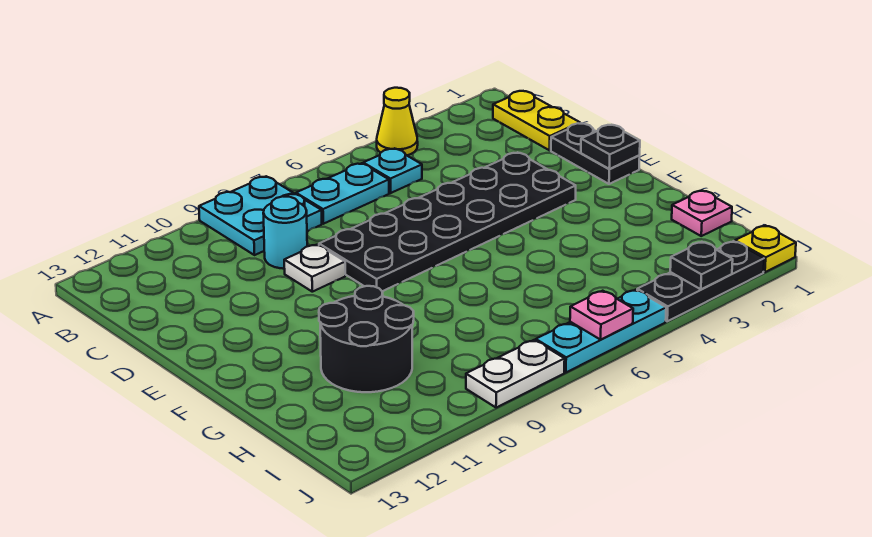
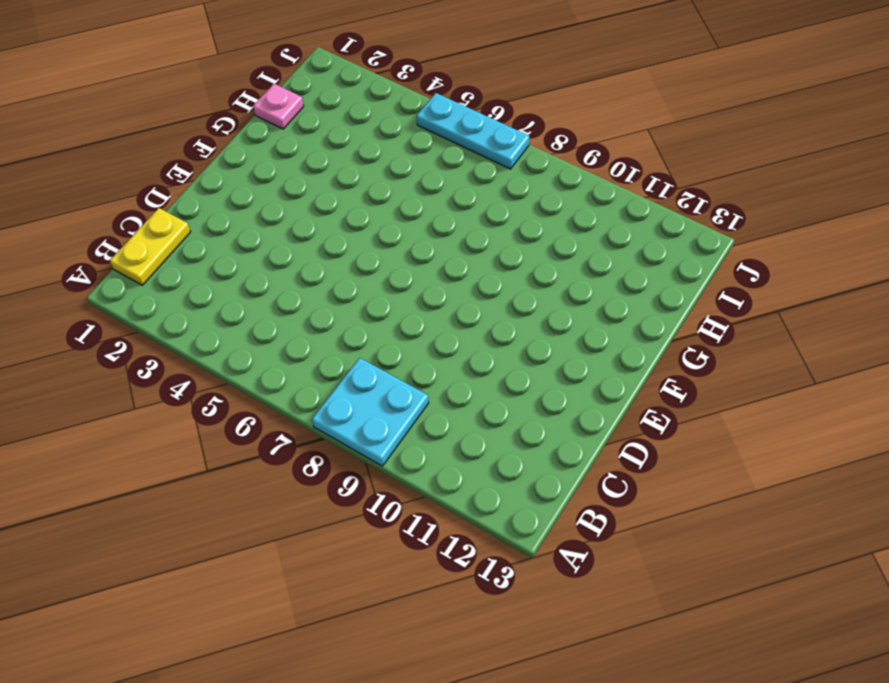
none -> yellow cone A4 level 1
none -> cyan plate B5 level 1
none -> cyan plate B6:B7 level 1

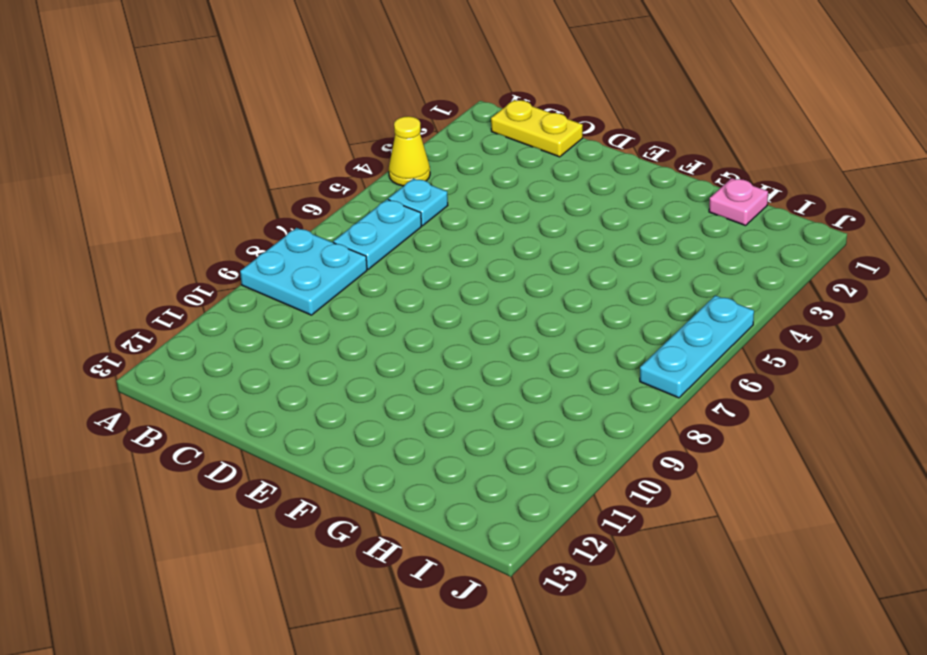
none -> cyan round brick C9 level 1
none -> black plate D1:E1 level 1
none -> black plate D3:E8 level 1

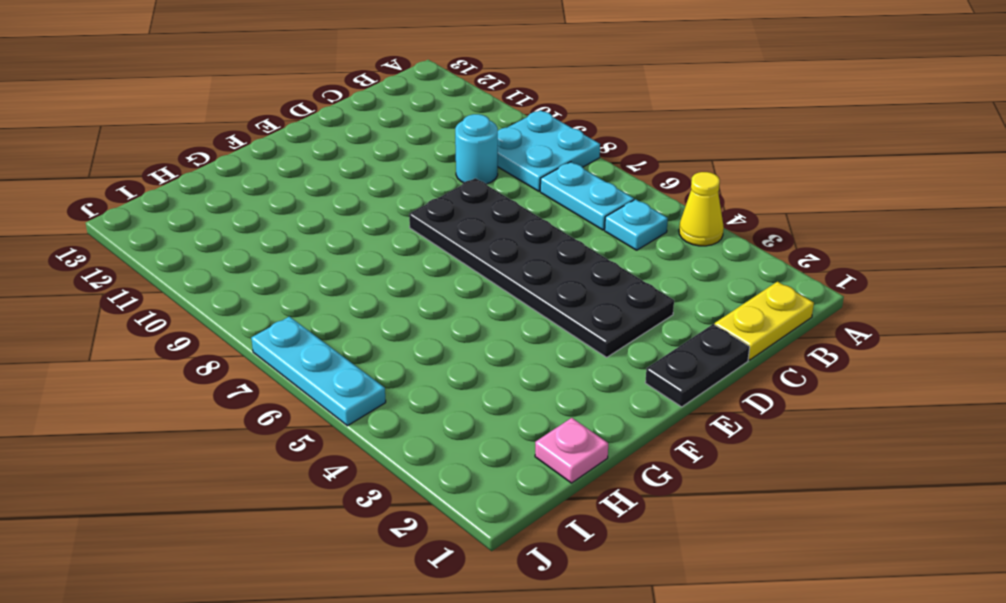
none -> white plate D9 level 1
none -> black round brick G10:H11 level 1
none -> yellow plate J1 level 1

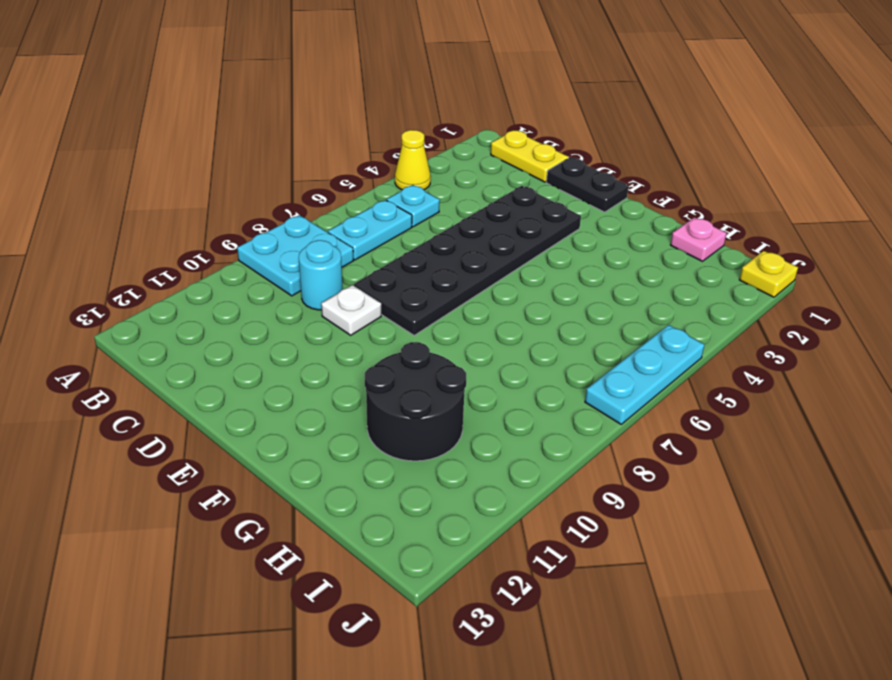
none -> black plate J2:J4 level 1
none -> white plate J8:J9 level 1
none -> black plate E1 level 2

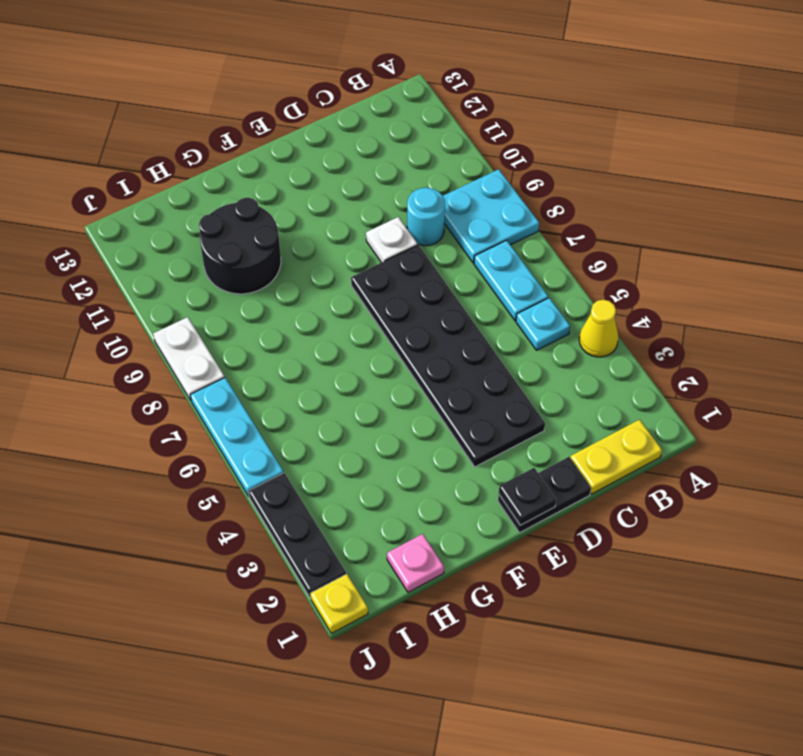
none -> black plate J3 level 2
none -> pink plate J6 level 2

